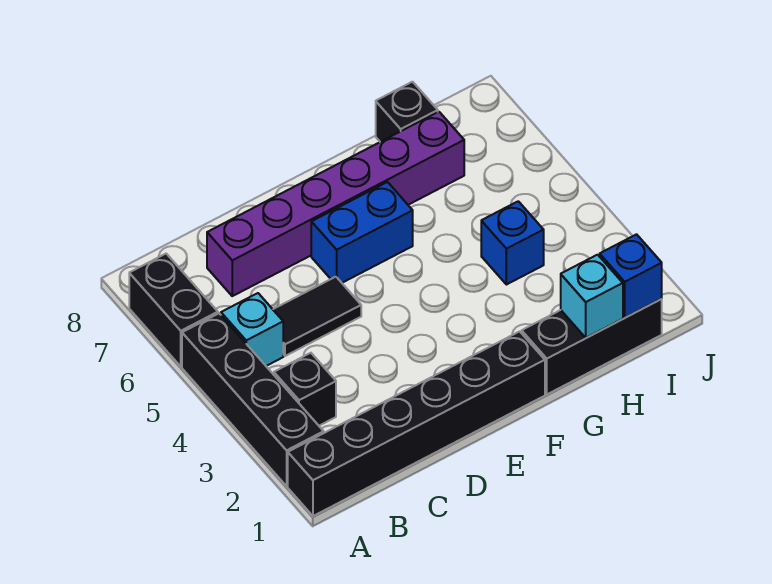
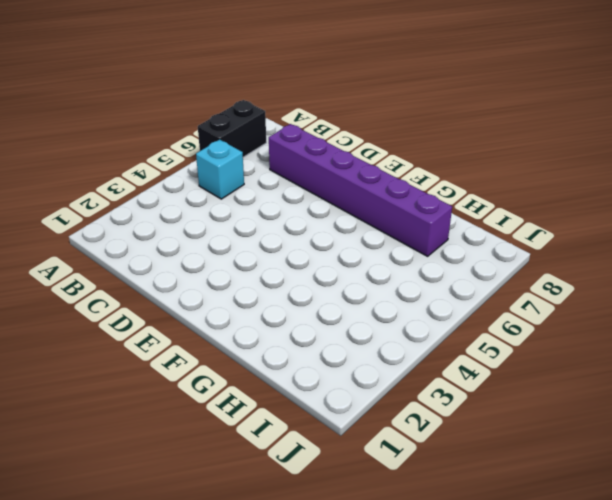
none -> black brick A1:F1 level 1
none -> black brick A2:A5 level 1
none -> black brick B3 level 1

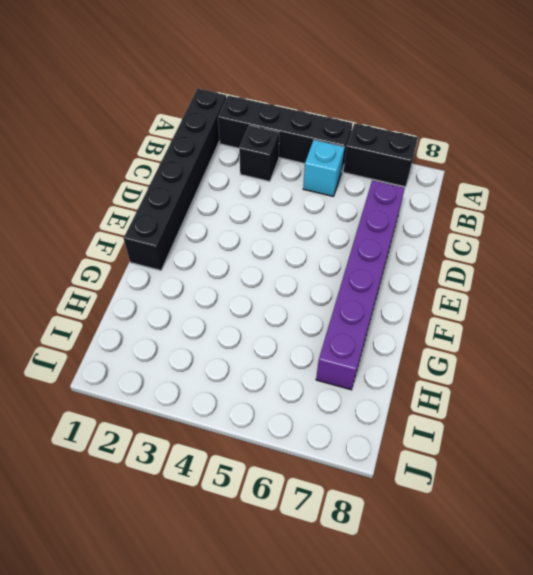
none -> black tile C5:D5 level 1
none -> blue brick E6:F6 level 1
none -> black brick G1:I1 level 1

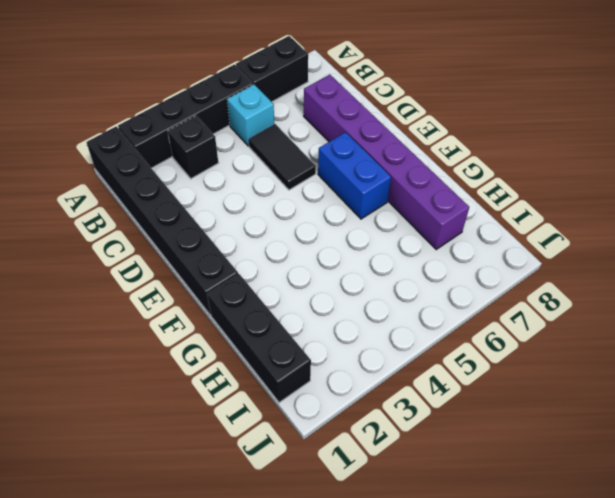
none -> blue brick H4 level 1
none -> black brick H8 level 1
none -> cyan brick H1 level 2

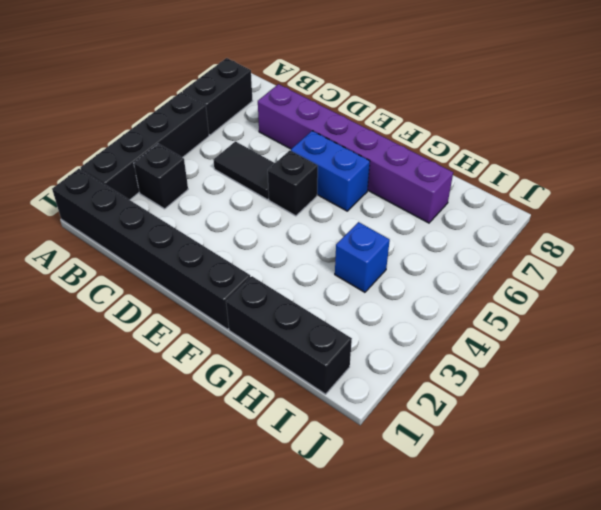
black brick E5 level 1 -> black brick H8 level 1
none -> cyan brick B5 level 1
none -> cyan brick H1 level 2
none -> blue brick I1 level 2

